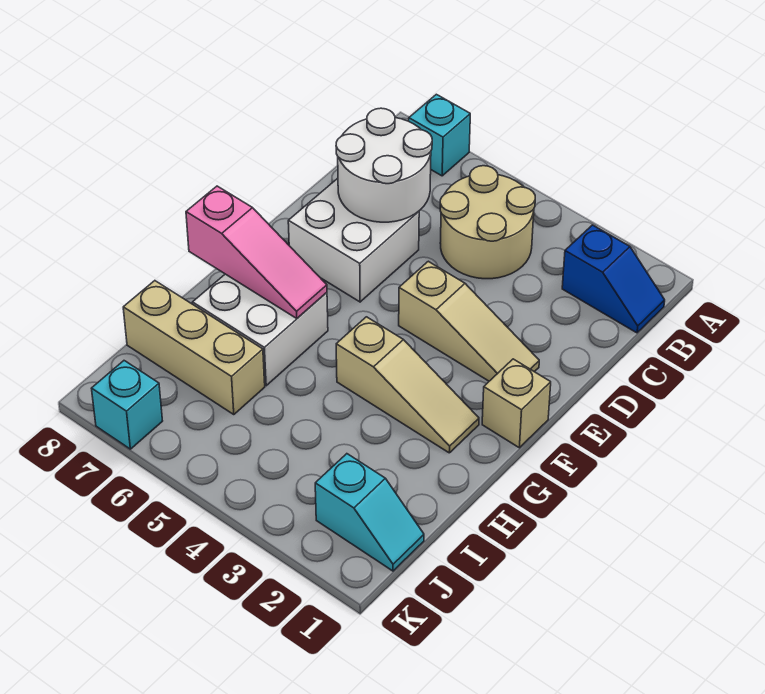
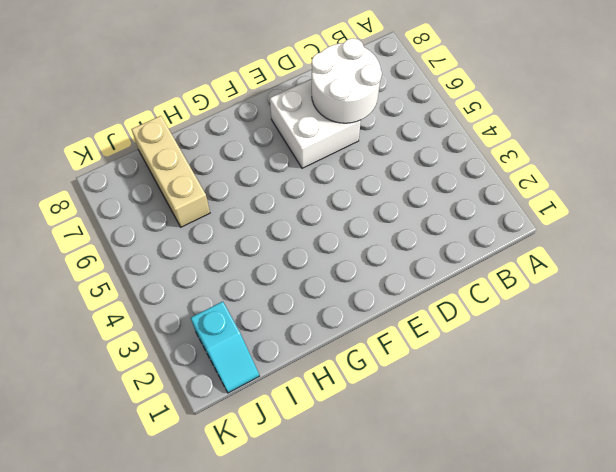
none -> cyan brick A7 level 1
none -> blue slope B1:B2 level 1 top 2
none -> tan round brick B4:C5 level 1

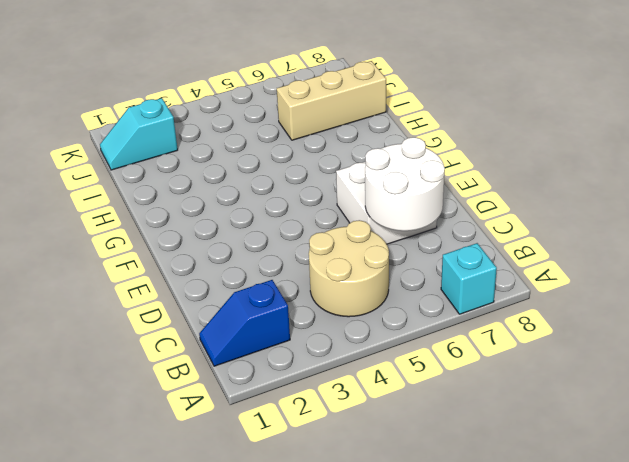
none -> tan slope E2:E4 level 1 top 4
none -> tan brick F1 level 1
none -> tan slope G2:G4 level 1 top 4

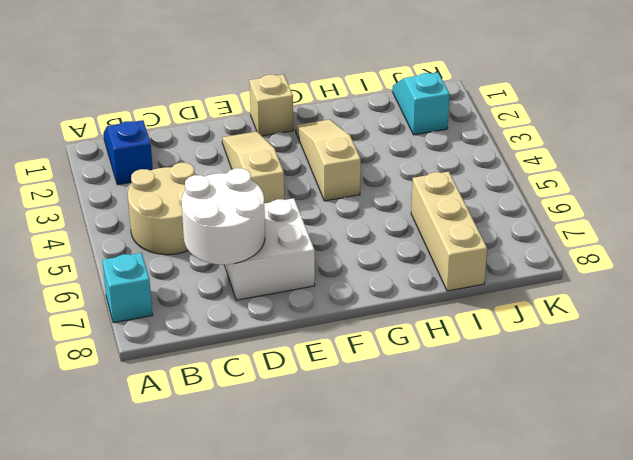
none -> white brick G6:H7 level 1
none -> cyan brick K7 level 1
none -> pink slope G6:G8 level 2 top 8

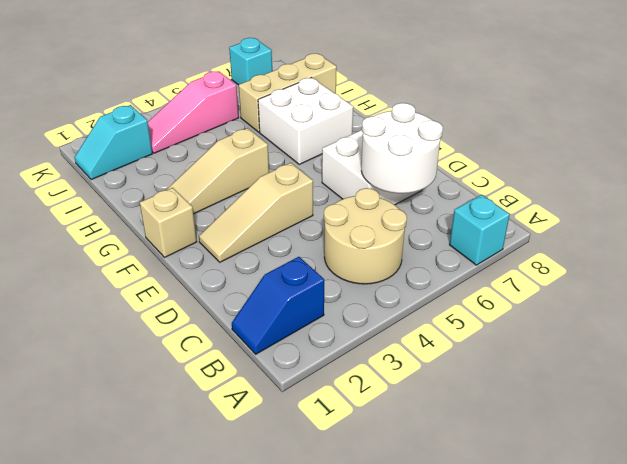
pink slope J3:J5 level 1 top 5 -> pink slope G6:G8 level 2 top 8

